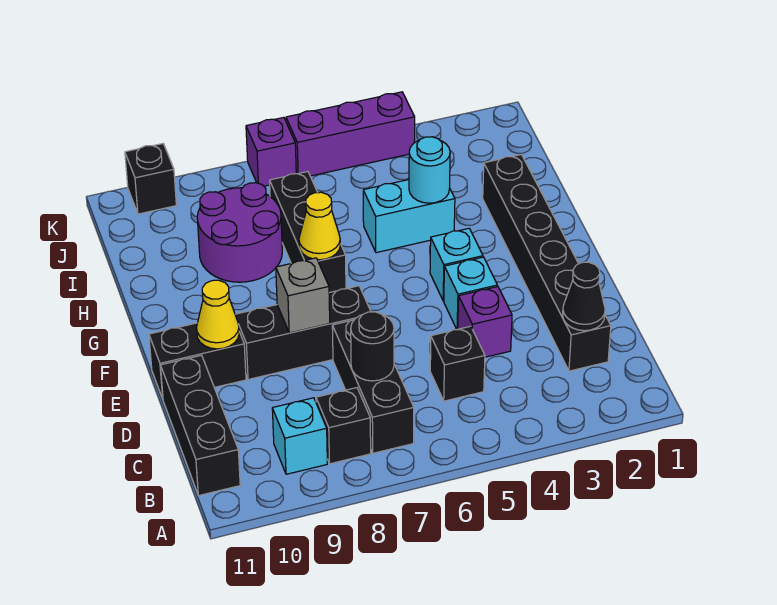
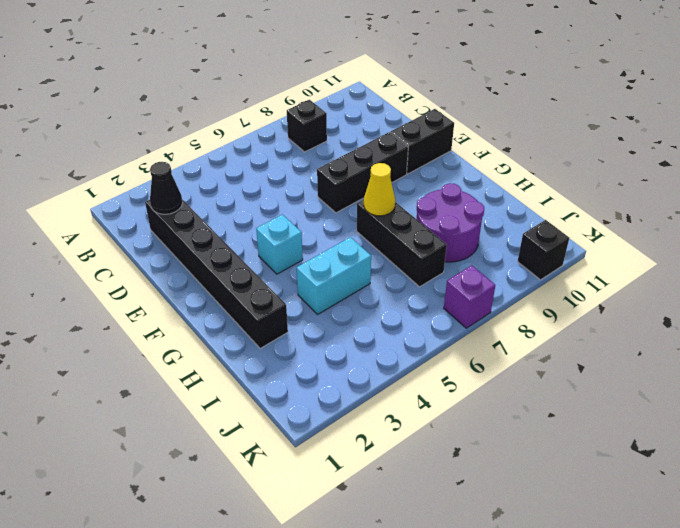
none -> black brick B7:D7 level 1
none -> cyan brick B9 level 1
none -> black brick B11:D11 level 1

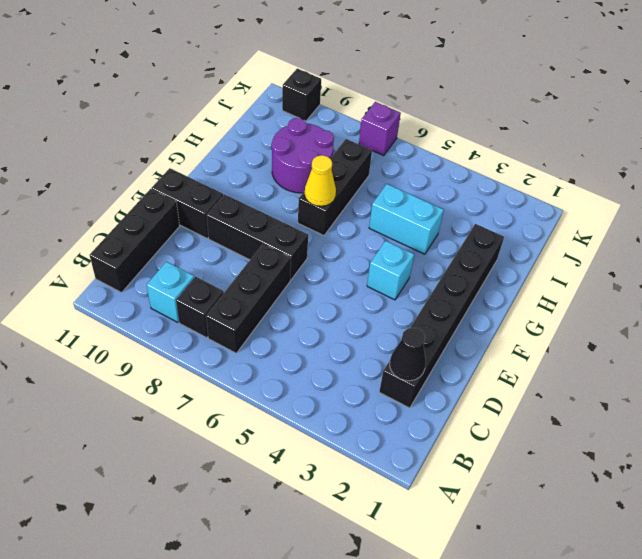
none -> black brick C5 level 1
none -> purple brick D4 level 1
none -> cyan brick E4 level 1

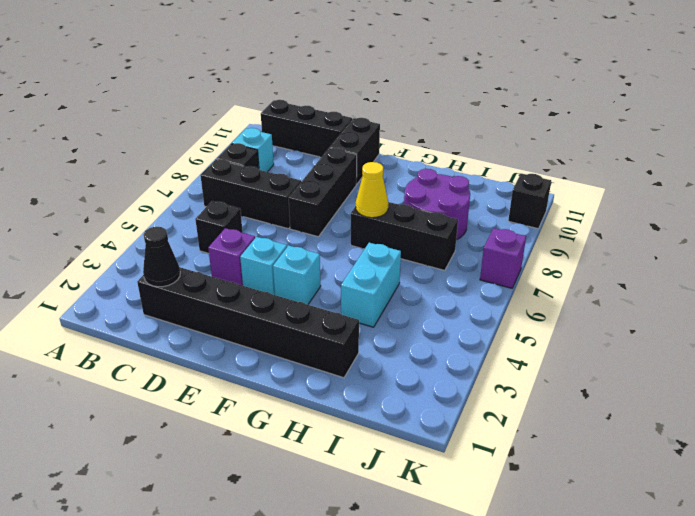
none -> purple brick K4:K6 level 1
none -> black round brick C7 level 2
none -> grey brick E8 level 2

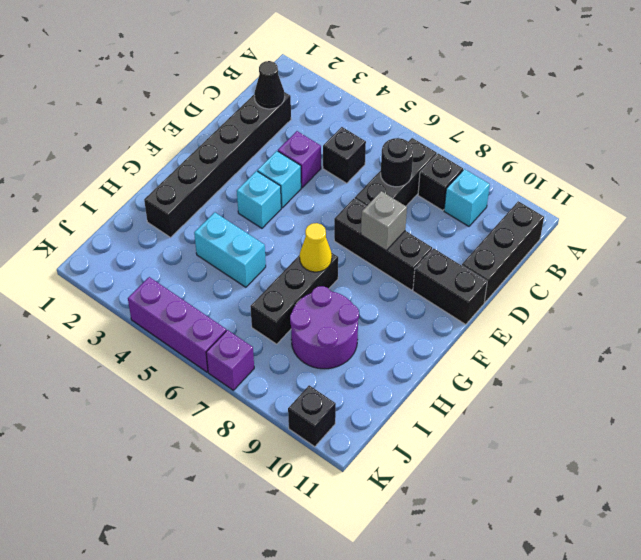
none -> yellow cone E10 level 2
none -> cyan round brick H4 level 2

